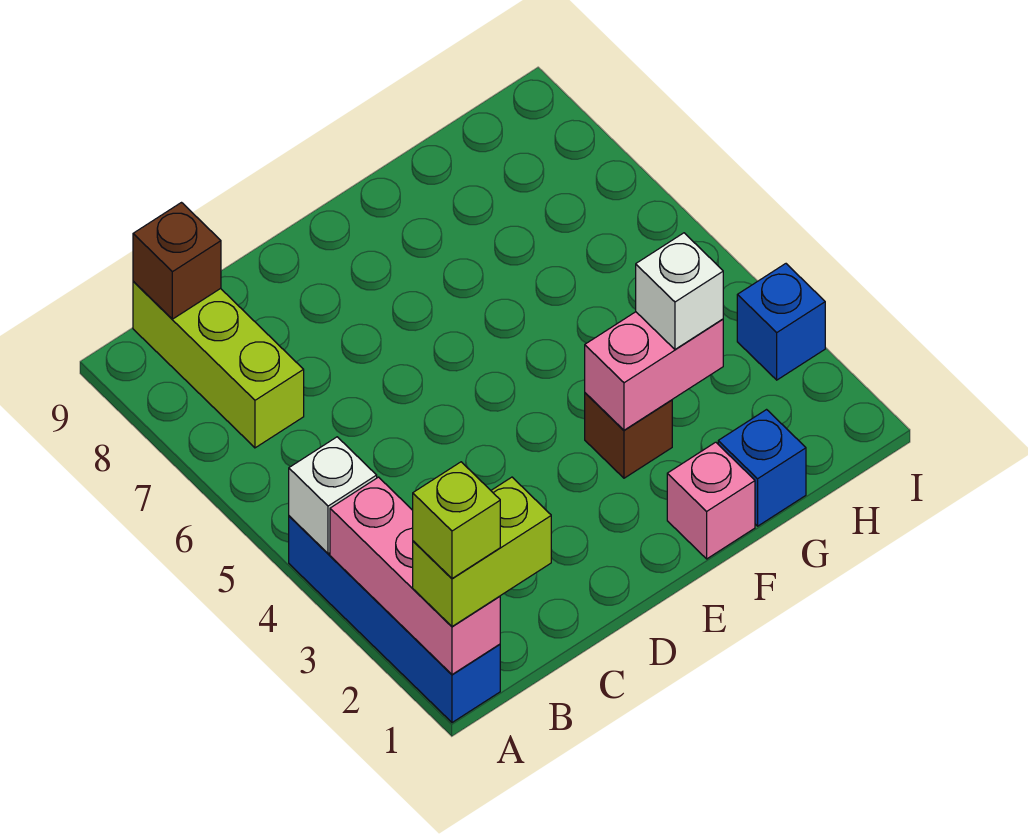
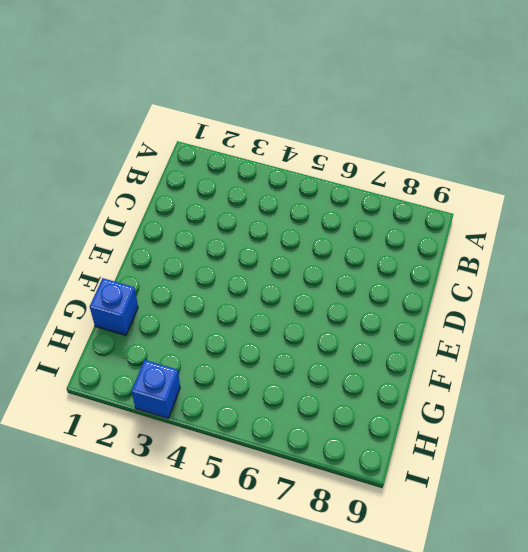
none -> blue brick A1:A4 level 1
none -> lime brick B7:B9 level 1
none -> pink brick F1 level 1

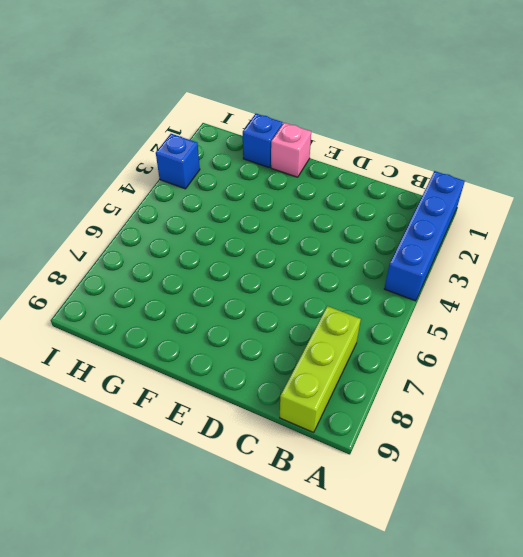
none -> brown brick F3 level 1
none -> pink brick A1:A3 level 2
none -> white brick A4 level 2

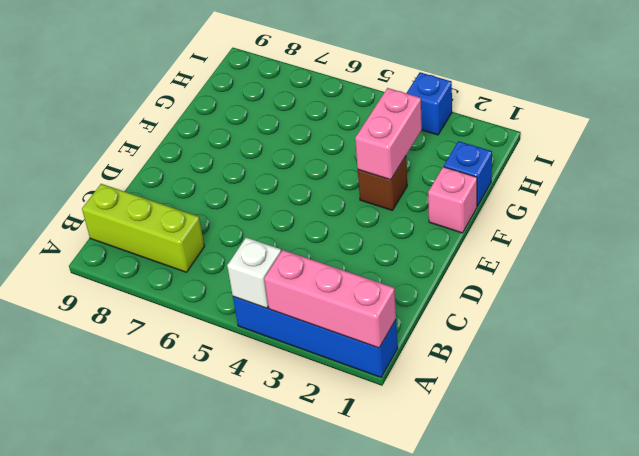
none -> brown brick B9 level 2
none -> lime brick A1:B1 level 3
none -> white brick G3 level 3

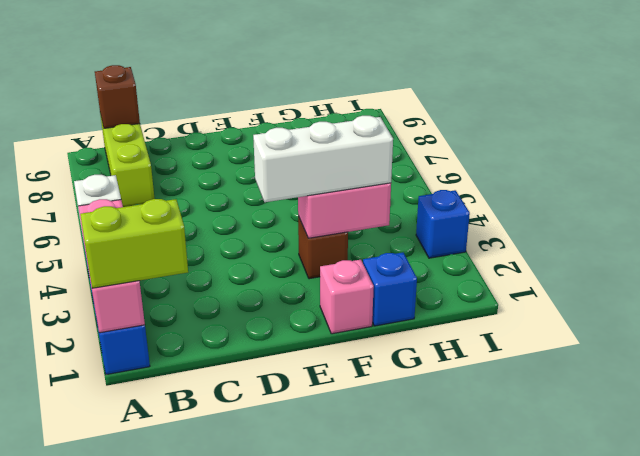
white brick E3:G3 level 3 -> white brick G3 level 3
none -> lime brick A1 level 4

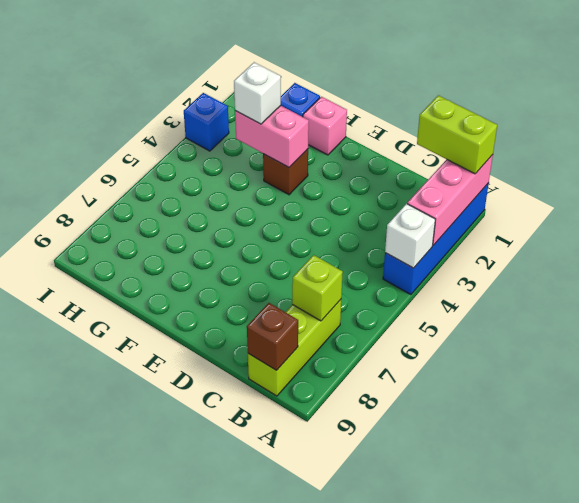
lime brick B7 level 2 -> lime brick A1 level 4

